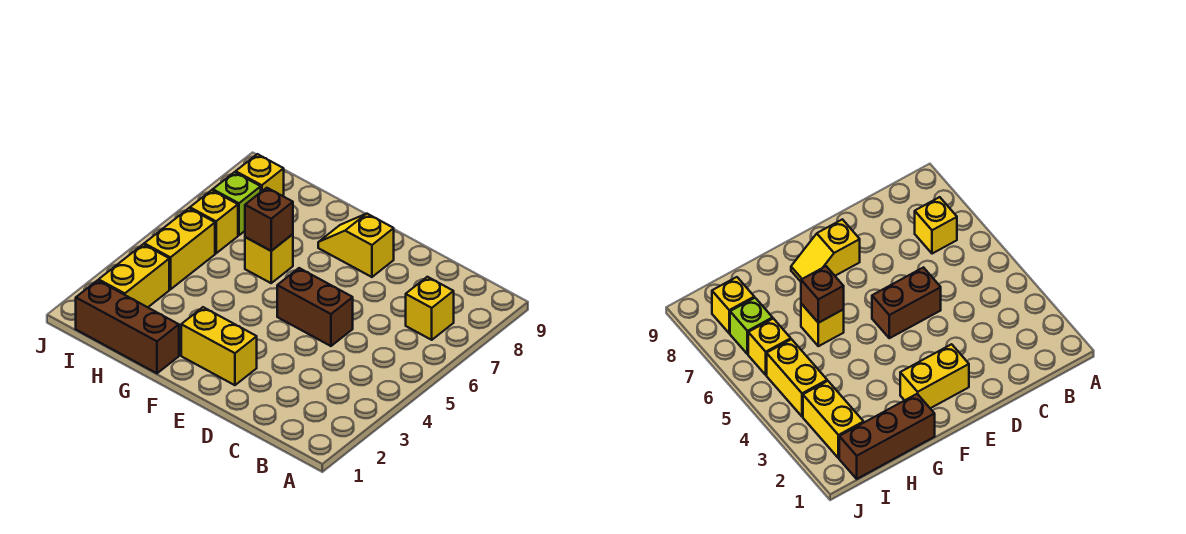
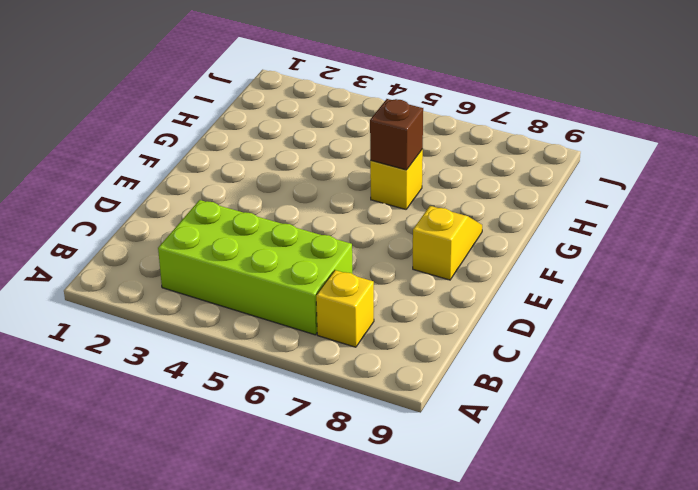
lime brick B3:C6 level 1 -> none
none -> brown brick D5:E5 level 1
none -> yellow brick E2:F2 level 1
none -> brown brick G1:I1 level 1

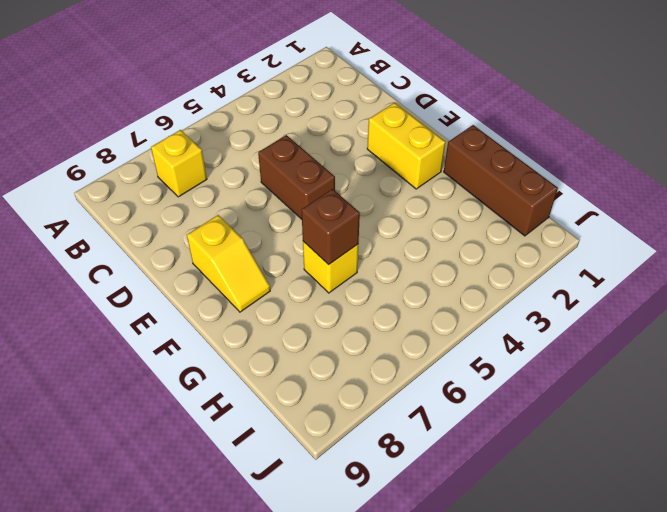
none -> yellow brick I2:I3 level 1
none -> yellow brick I4:I5 level 1
none -> yellow brick I6 level 1

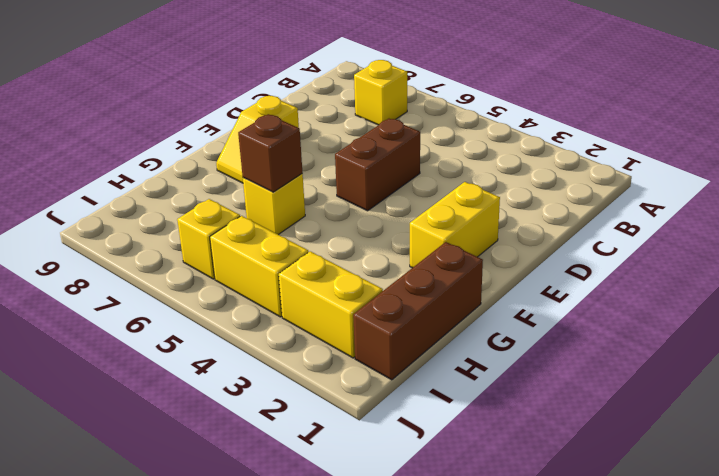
none -> lime brick I7 level 1
none -> yellow brick I8 level 1

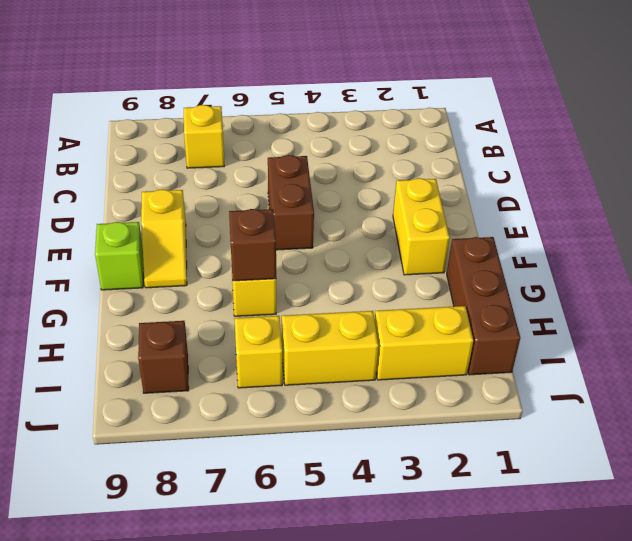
lime brick F9 level 1 -> lime brick I7 level 1
brown brick I8 level 1 -> yellow brick I8 level 1

